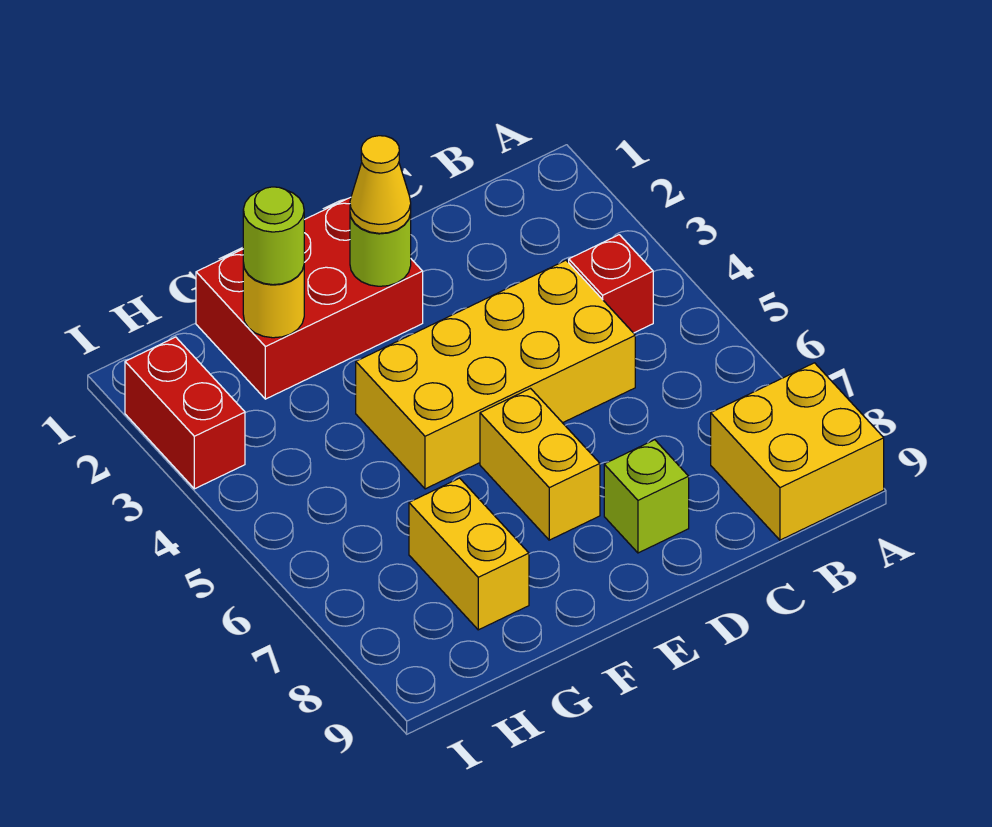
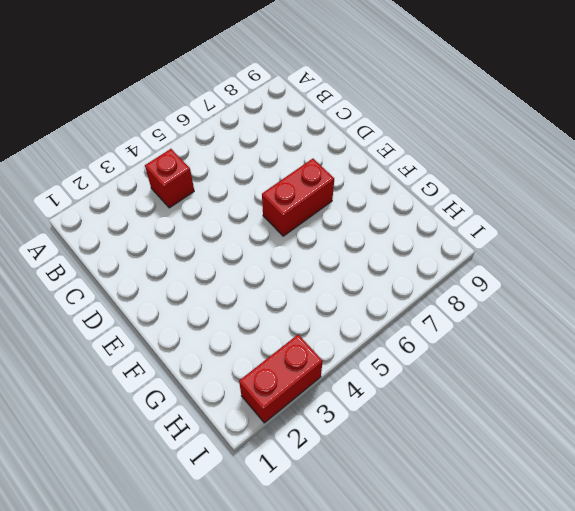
red brick E6:E7 level 1 -> yellow brick E6:E7 level 1
none -> yellow brick A8:B9 level 1
none -> yellow brick C4:F5 level 1
none -> lime brick D8 level 1

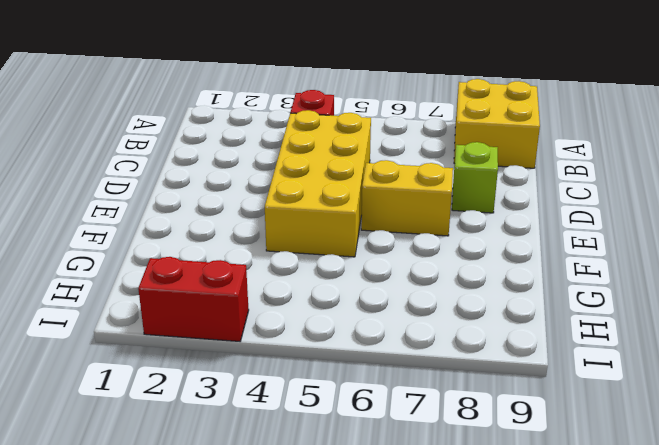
none -> red brick E1:G2 level 1
none -> yellow brick G7:G8 level 1
none -> lime round brick E2 level 2

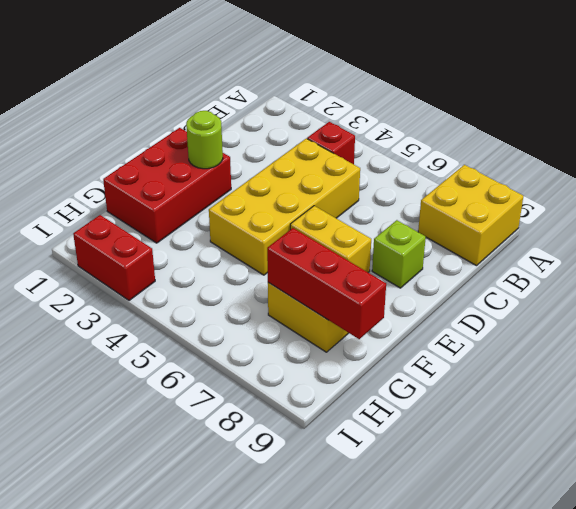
red brick G7:G9 level 2 -> none
none -> yellow round brick G2 level 2
none -> yellow cone E2 level 3
none -> lime round brick G2 level 3

